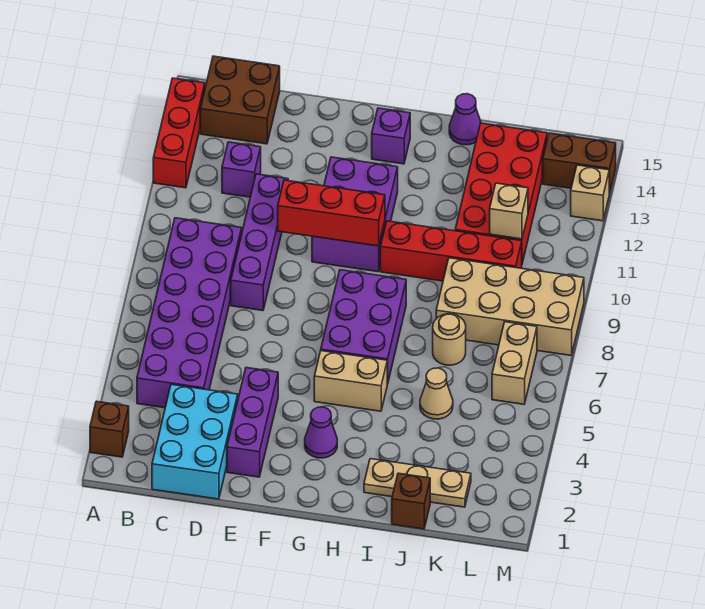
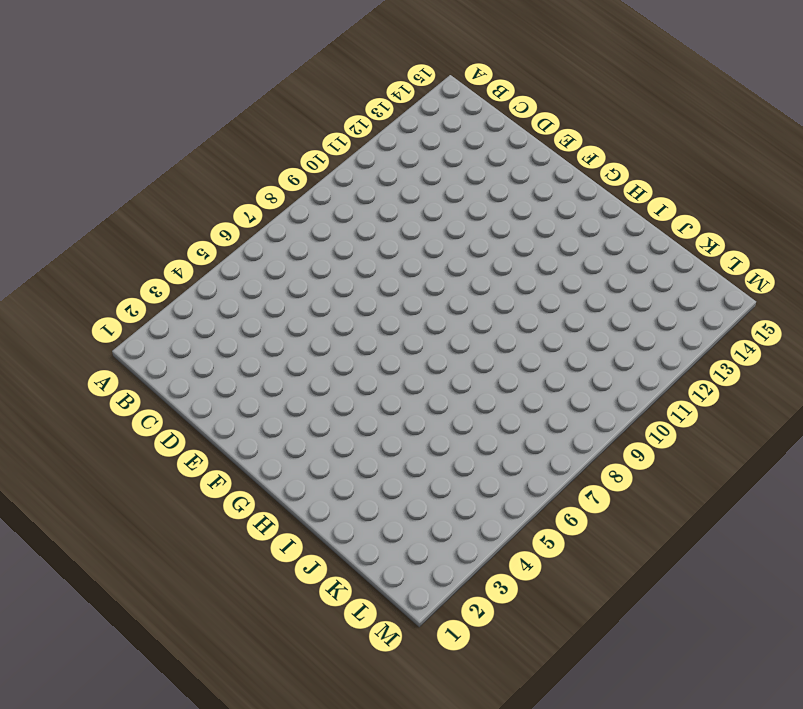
none -> brown brick A2 level 1
none -> red brick A12:A14 level 1
none -> purple brick B4:C9 level 1

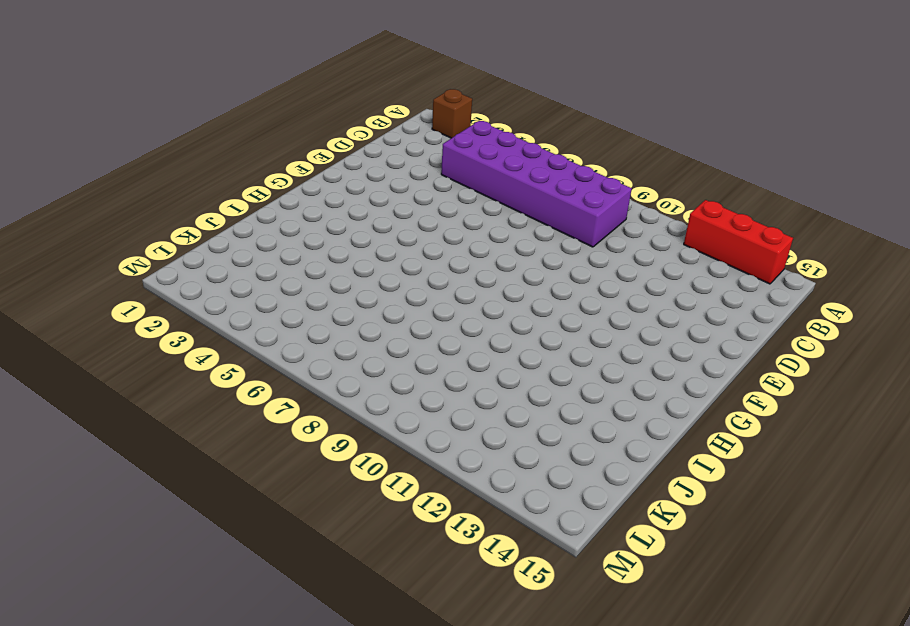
none -> brown brick B14:C15 level 1
none -> cyan brick C1:D3 level 1
none -> purple brick C12 level 1

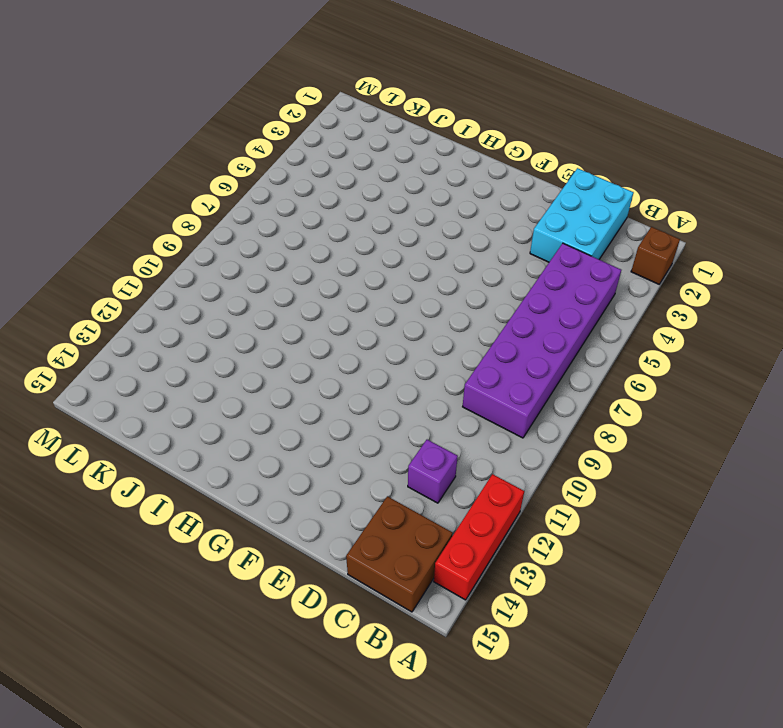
none -> purple brick D8:D11 level 1
none -> purple brick E2:E4 level 1
none -> purple brick F10:G12 level 1

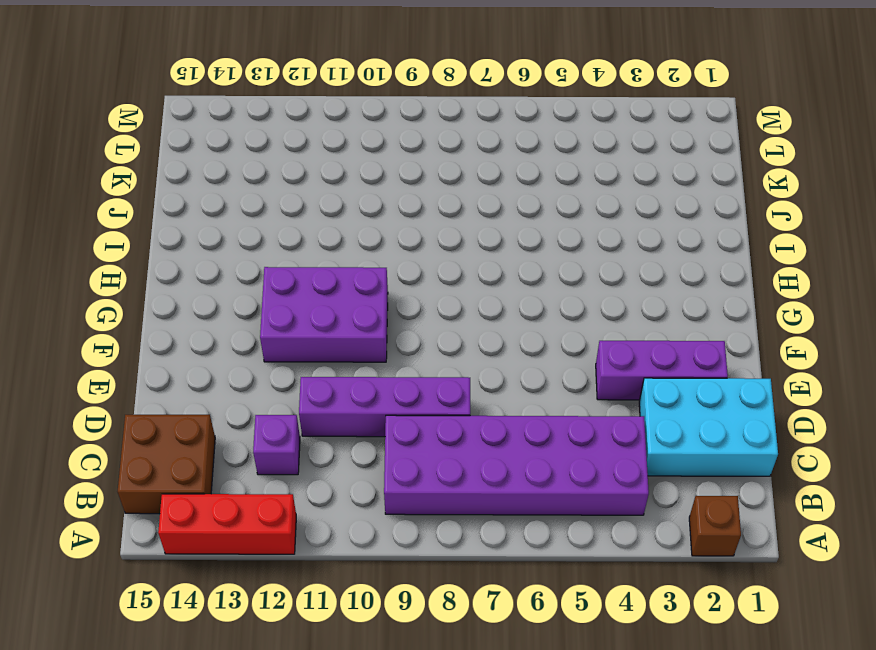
none -> purple cone G3 level 1
none -> tan brick G5:H5 level 1
none -> purple brick G6:H8 level 1

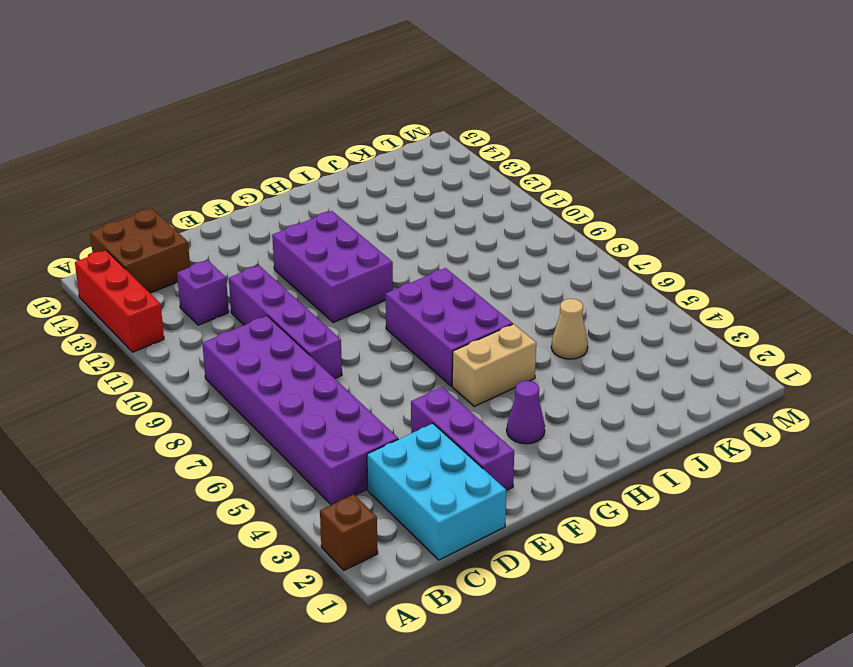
none -> purple brick G14 level 1
none -> red brick H10:K10 level 1
none -> tan plate I2:K2 level 1

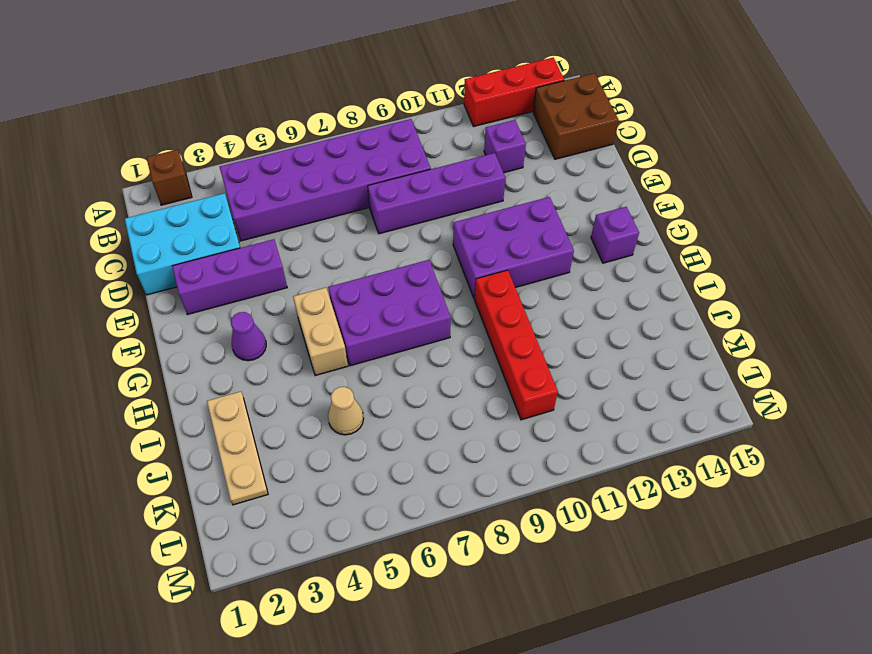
none -> purple cone I15 level 1
none -> brown brick J1 level 1
none -> tan round brick J7 level 1

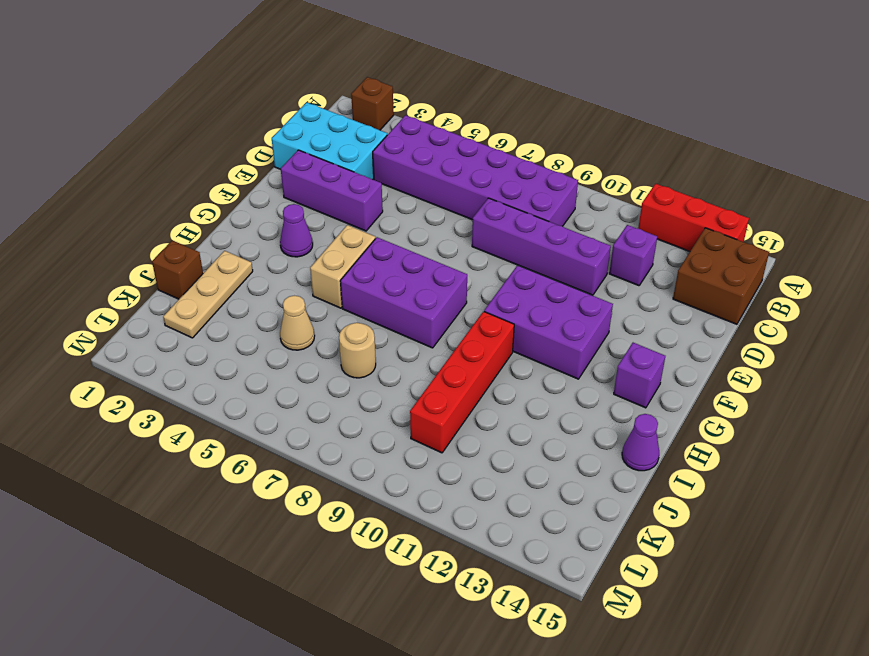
none -> tan brick J8:M9 level 1
none -> red brick J11:K14 level 1
none -> tan brick L6:L7 level 1

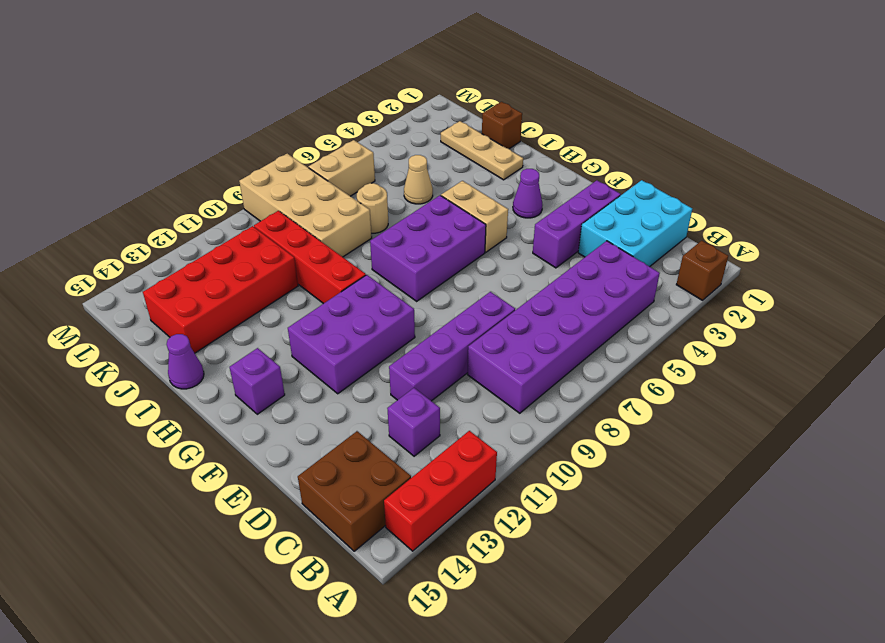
none -> brown brick L14:M14 level 1
none -> tan brick M13 level 1
none -> red brick E10:G10 level 2

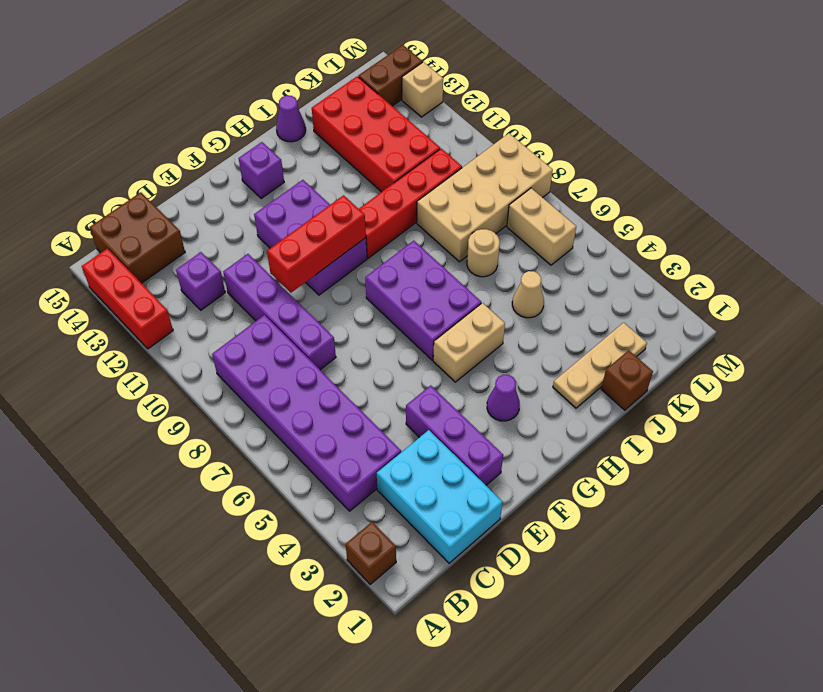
none -> tan brick K11 level 2

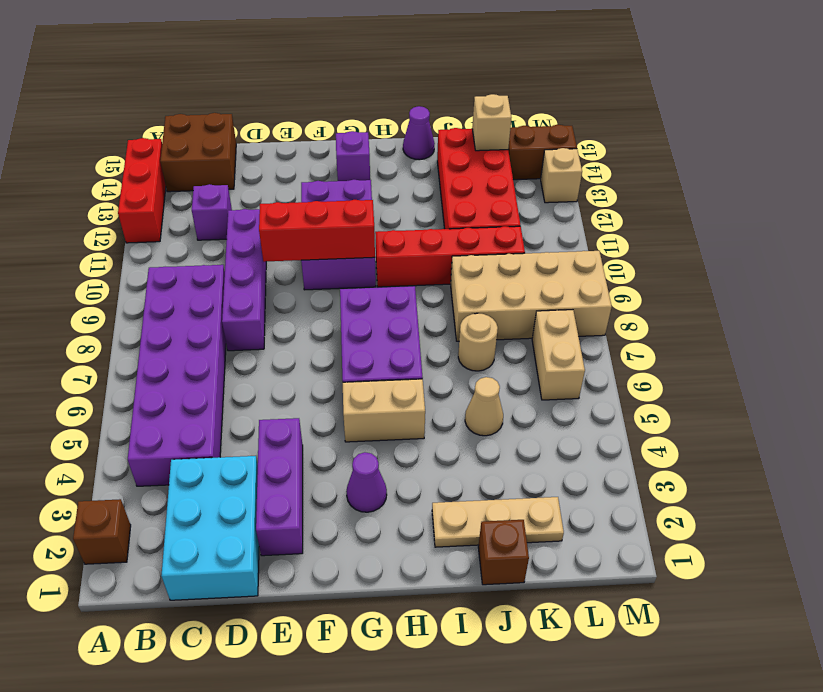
tan brick K14 level 2 -> tan brick K11 level 2

